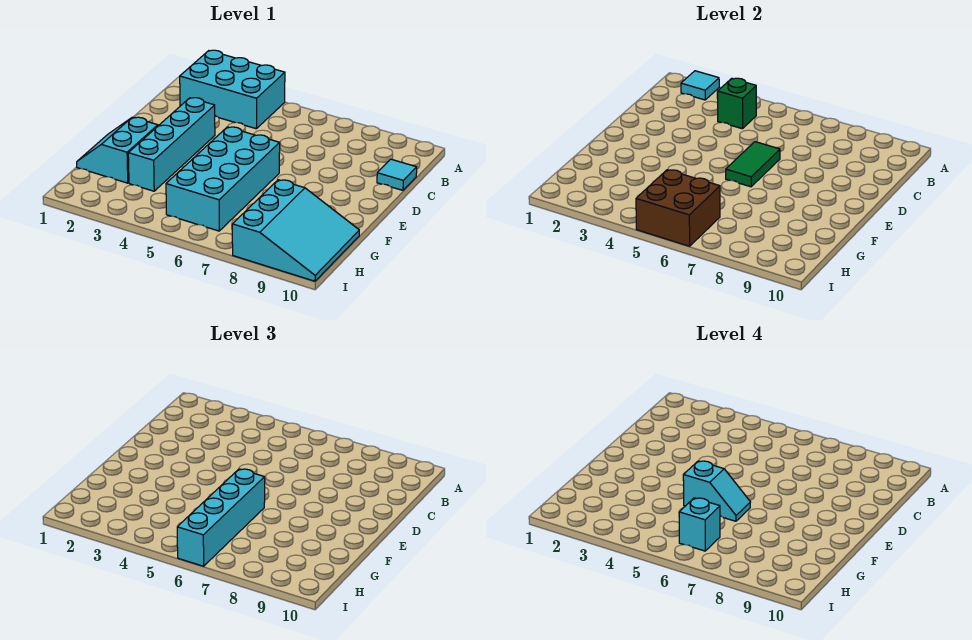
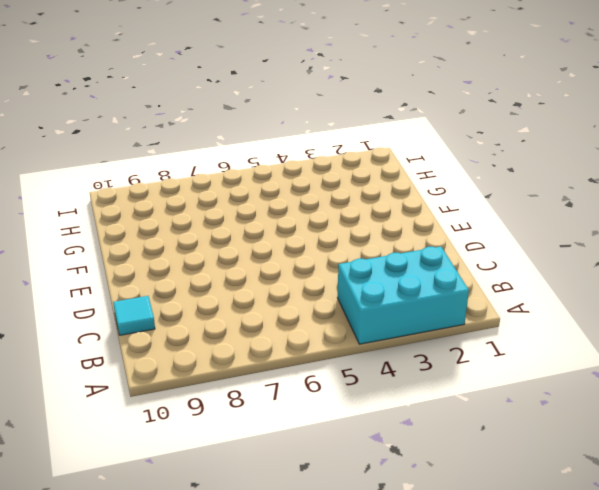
none -> cyan brick D3:G3 level 1
none -> cyan brick E5:H6 level 1
none -> cyan slope F1:G2 level 1 top 2

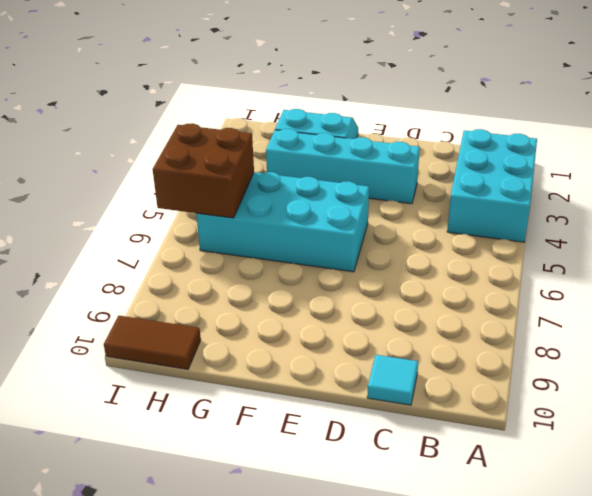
brown tile H10:I10 level 1 -> cyan slope G8:I10 level 1 top 8
none -> cyan tile A2 level 2
none -> green brick B4 level 2
none -> green tile D6:E6 level 2

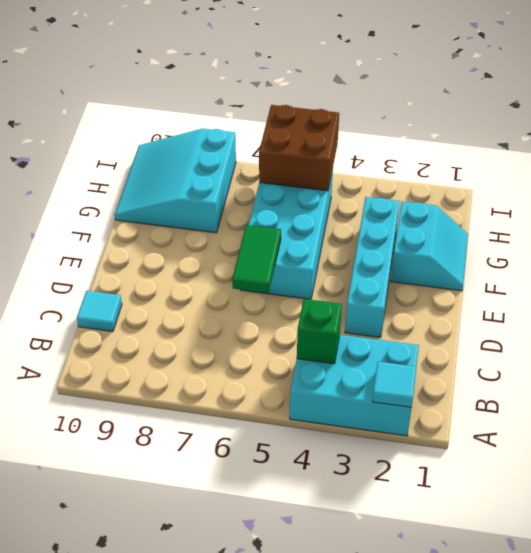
none -> cyan brick F6:I6 level 3
none -> cyan slope F5:F6 level 4 top 5
none -> cyan brick H6 level 4

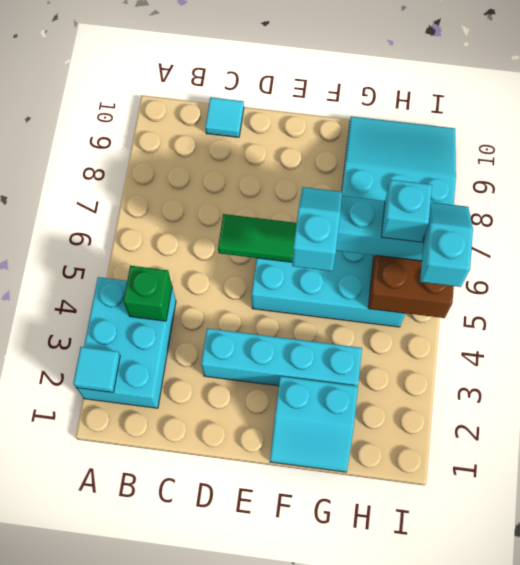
cyan slope I5:I6 level 4 top 5 -> none

